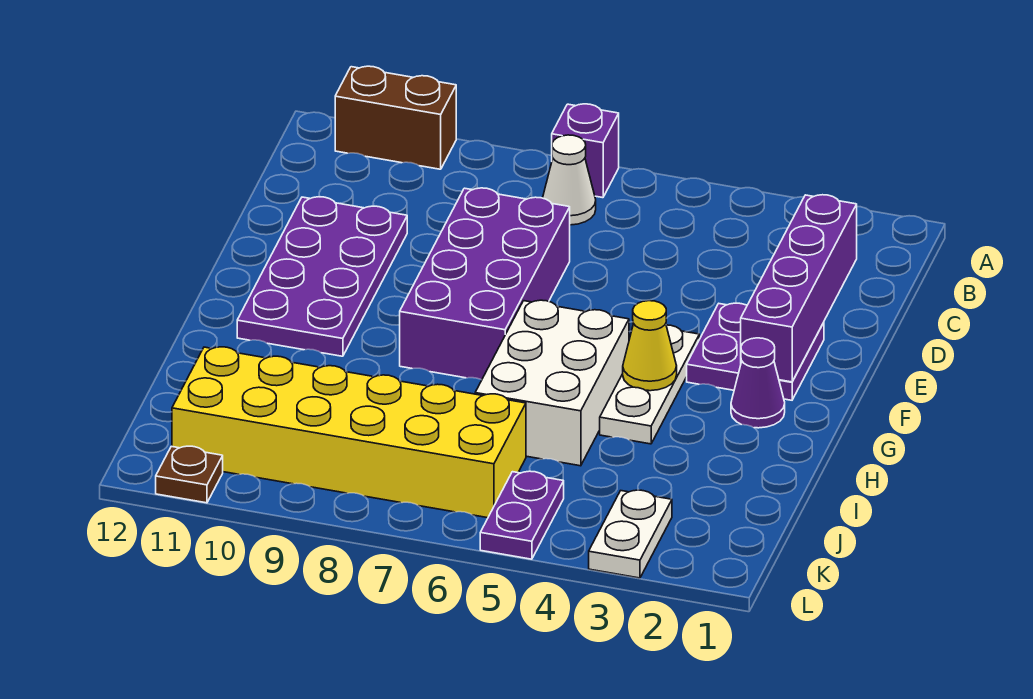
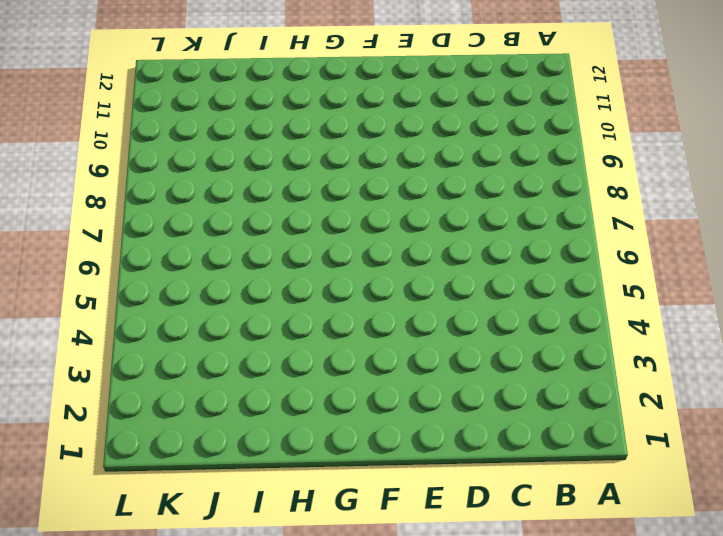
none -> purple brick A7 level 1
none -> brown brick A10:A11 level 1
none -> white cone B7 level 1

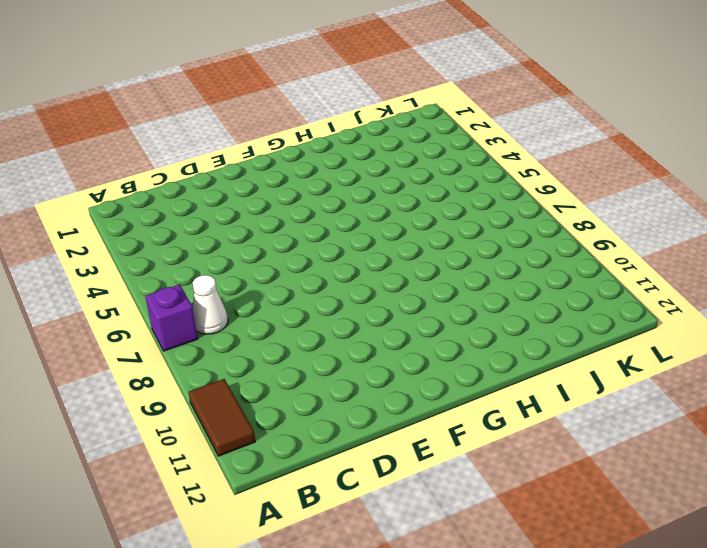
brown tile A10:A11 level 1 -> brown brick A10:A11 level 1
none -> purple brick D7:G8 level 1
none -> purple plate D10:G11 level 1
none -> purple plate E2:F3 level 1

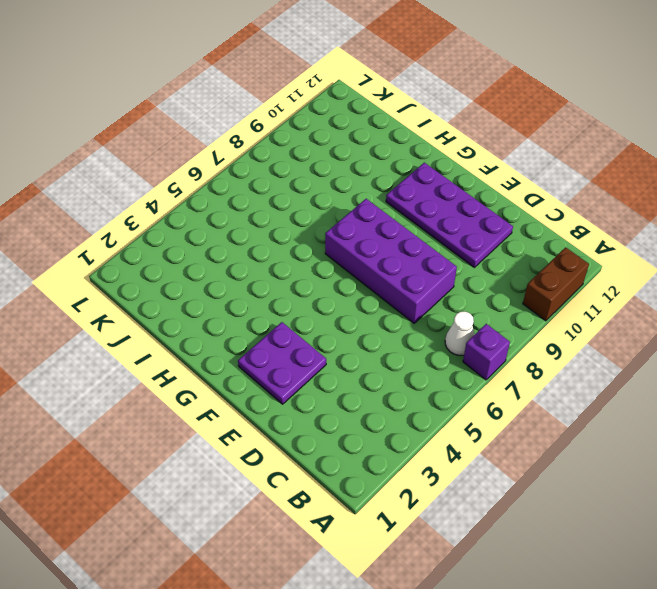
none -> white plate F4:H4 level 1
none -> purple cone G2 level 1
none -> white brick G5:I6 level 1

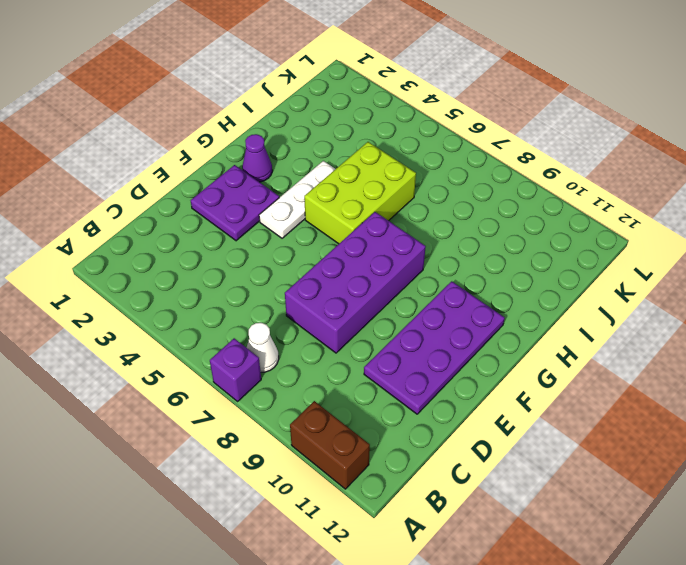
lime brick G5:I6 level 1 -> white brick G5:I6 level 1
none -> yellow brick J6:K11 level 1
none -> white plate K3:L3 level 1
none -> purple plate K5:L5 level 1

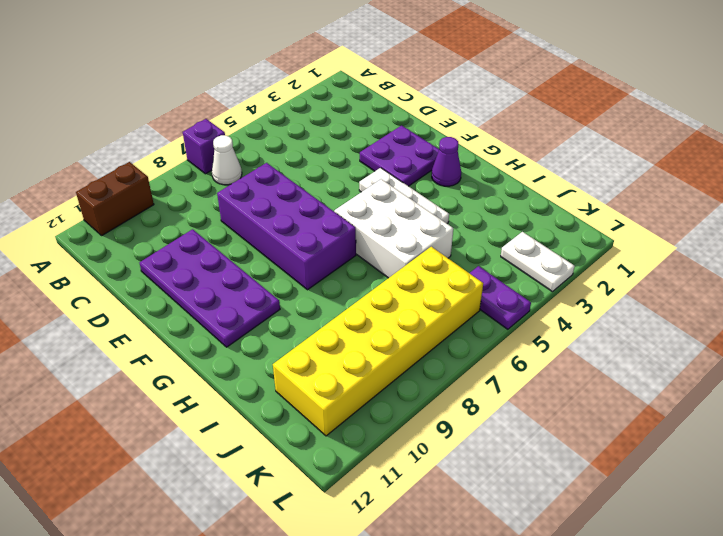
none -> brown plate L11 level 1
none -> purple brick C2:F2 level 2
none -> yellow cone G4 level 2

